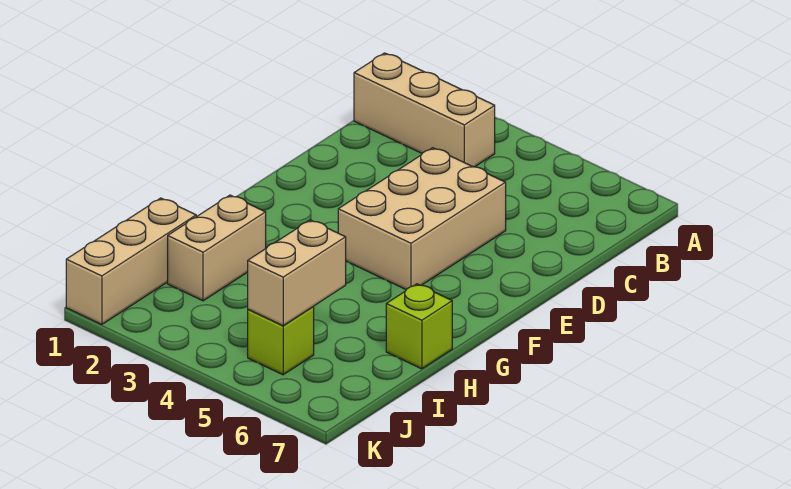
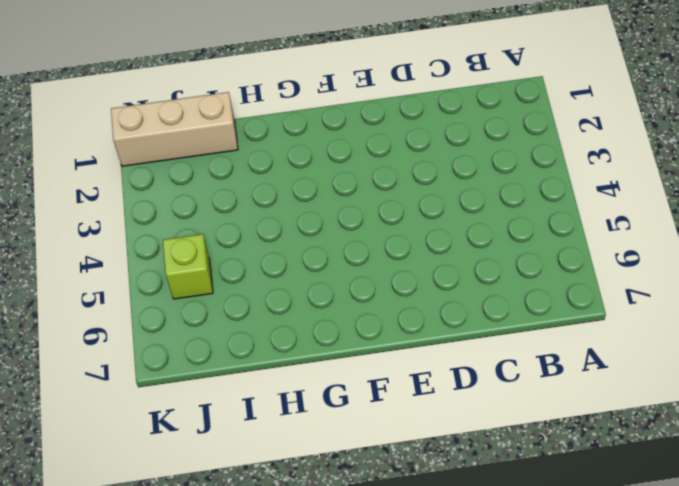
none -> tan brick B1:B3 level 1
none -> tan brick D4:F5 level 1

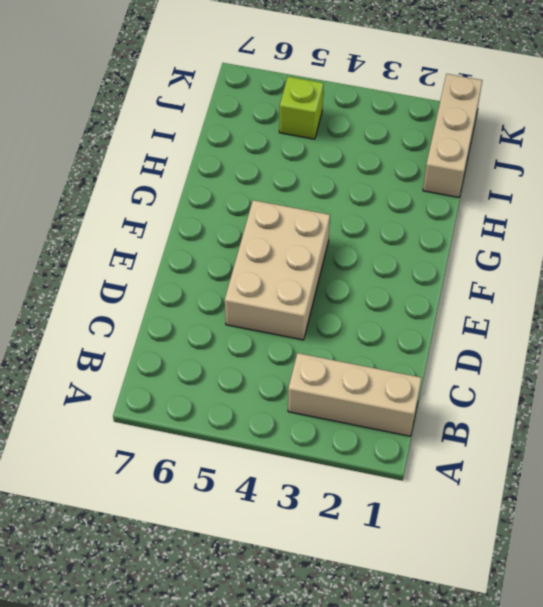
none -> tan brick H2:I2 level 1
none -> lime brick H7 level 1

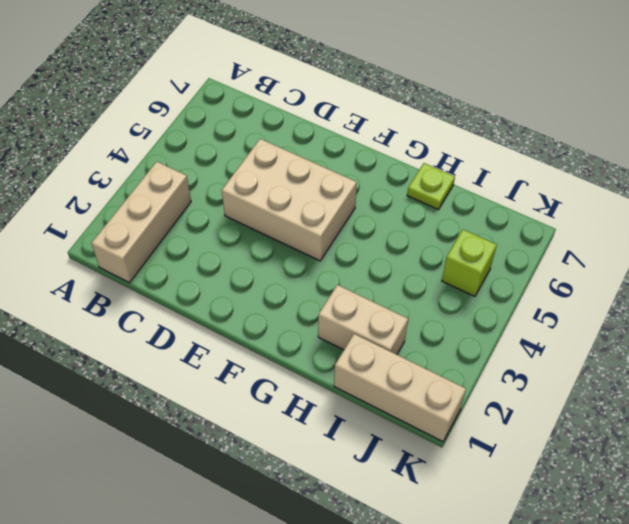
lime plate H7 level 1 -> lime brick H7 level 1
none -> tan brick I5:J5 level 2

